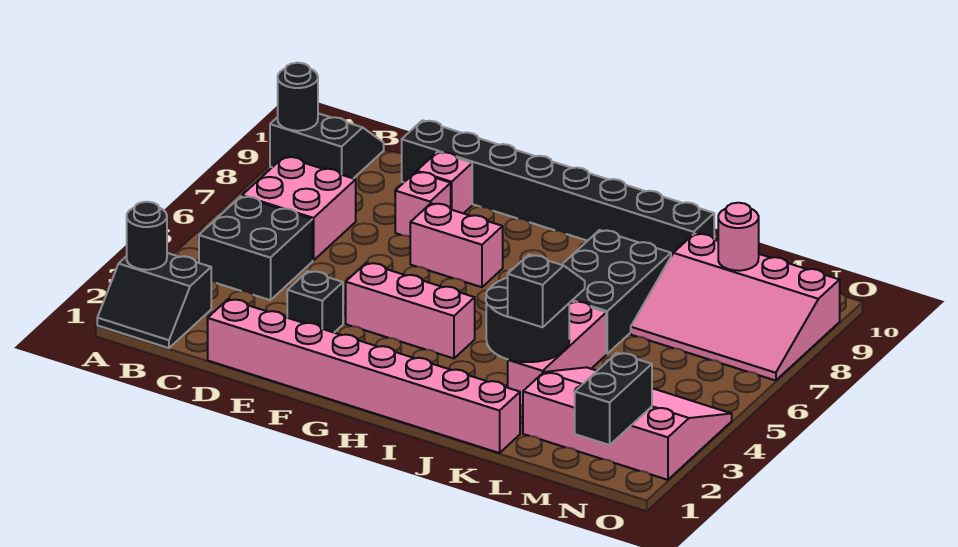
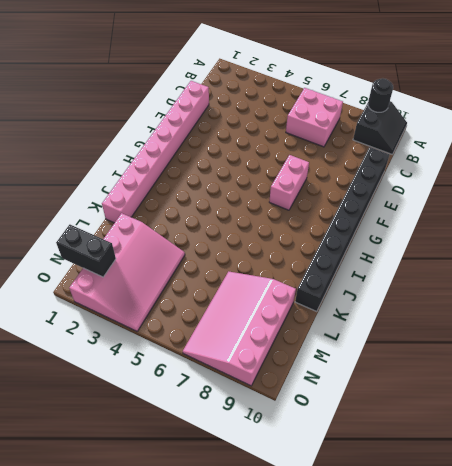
none -> black slope A1:B2 level 1 top 2
none -> black brick B4:C5 level 1
none -> black brick E3 level 1

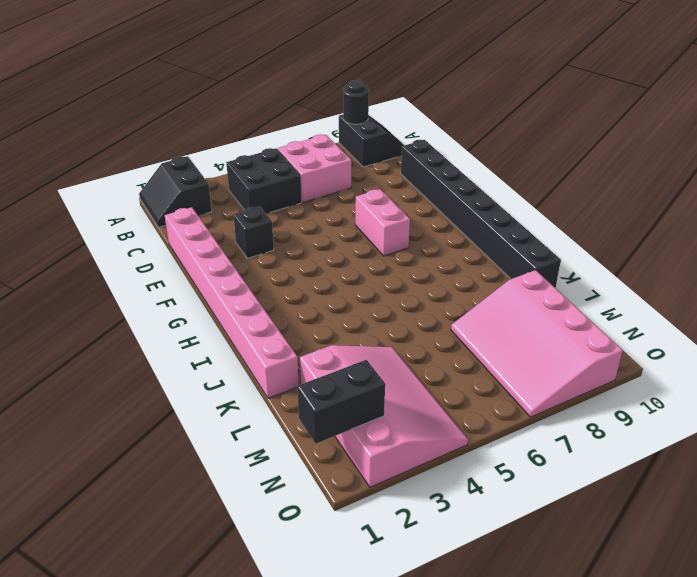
none -> pink brick E8 level 1
none -> pink brick E9 level 1
none -> pink brick F4:H4 level 1

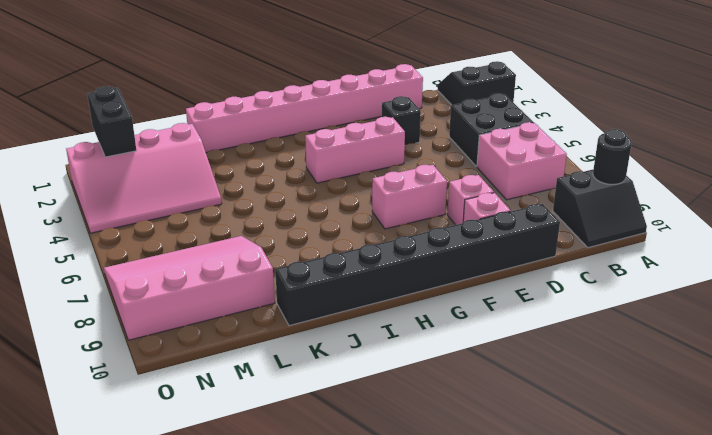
none -> black brick J6:K8 level 1
none -> pink brick K3:K5 level 1
none -> black round brick A2 level 2

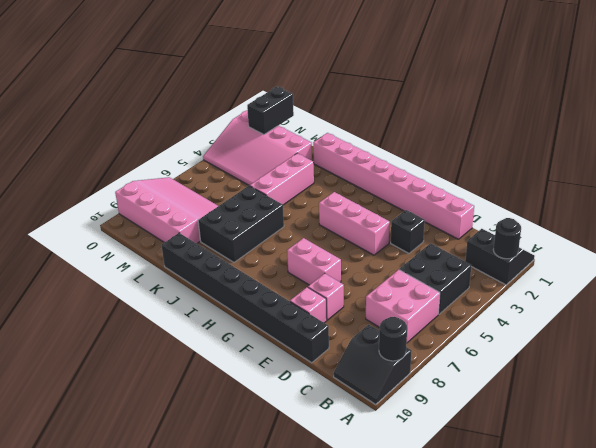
none -> black round brick J3:K4 level 2
none -> pink round brick M9 level 2
none -> black slope K3:K4 level 3 top 3

